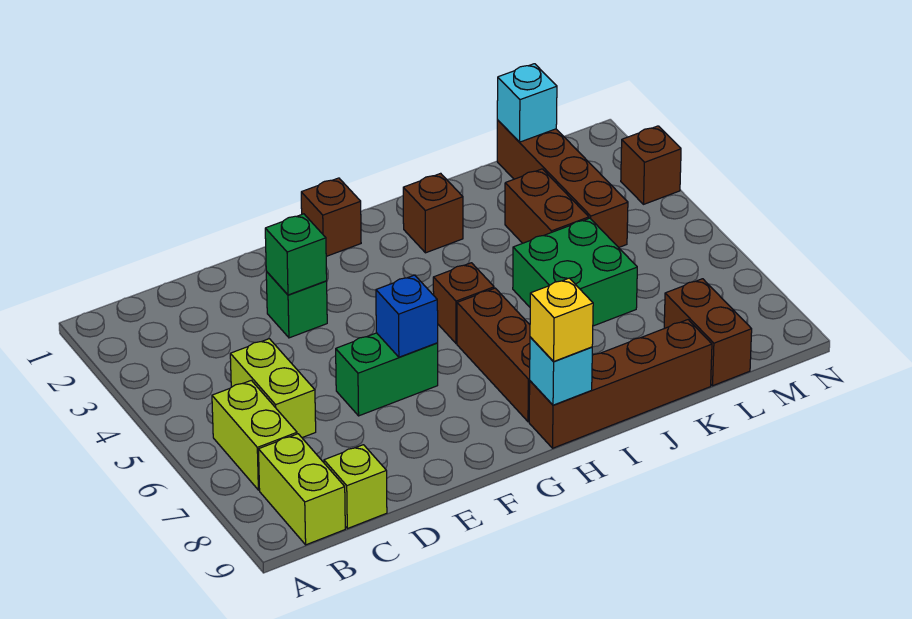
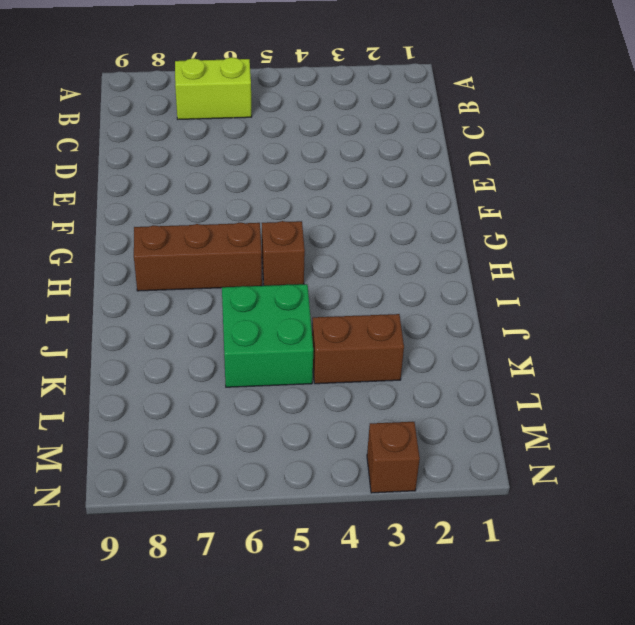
none -> lime brick B8:B9 level 1
none -> lime brick C5:C6 level 1
none -> lime brick C9 level 1

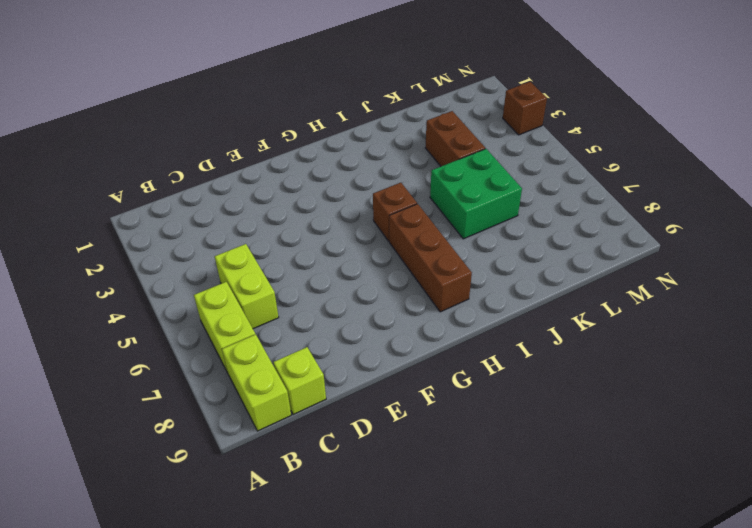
none -> green brick E3 level 1
none -> green brick E6:F6 level 1
none -> brown brick G1 level 1

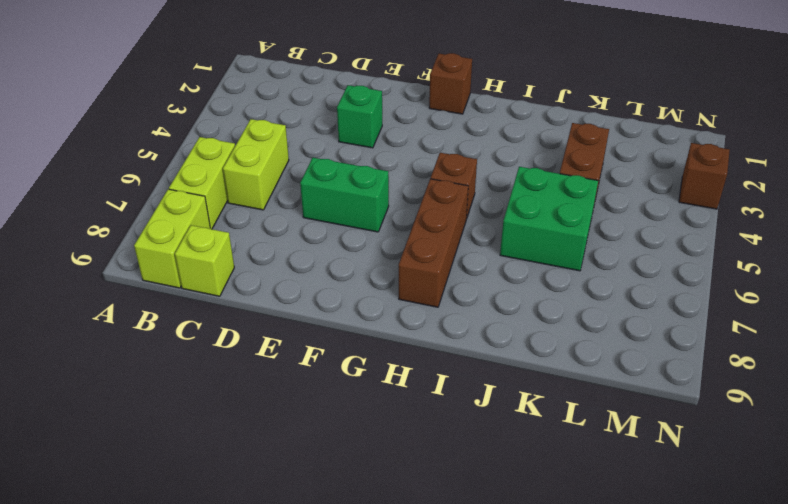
none -> brown brick H9:K9 level 1
none -> brown brick I2 level 1
none -> brown brick L1:L4 level 1

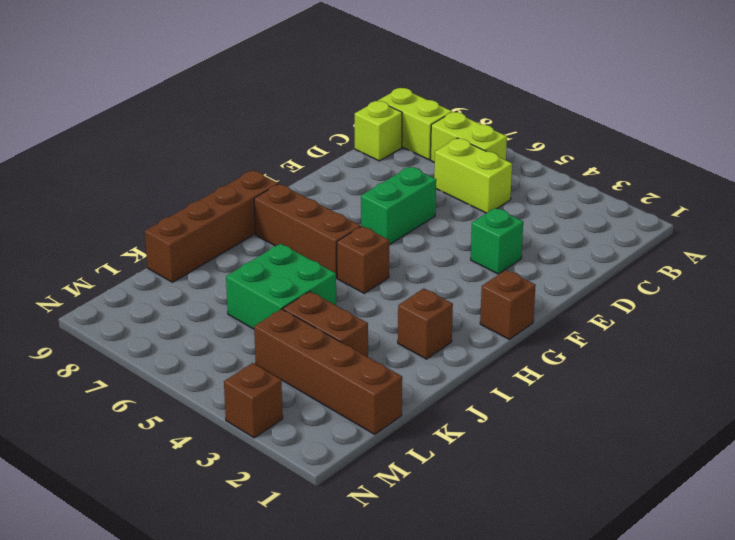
none -> brown brick L8:L9 level 1
none -> green brick E3 level 2
none -> blue brick F6 level 2

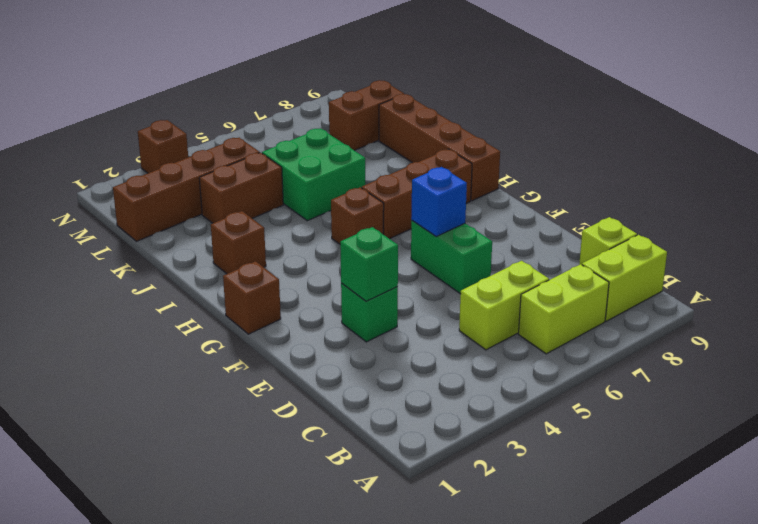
none -> cyan brick H9 level 2
none -> cyan brick L1 level 2
none -> yellow brick H9 level 3

